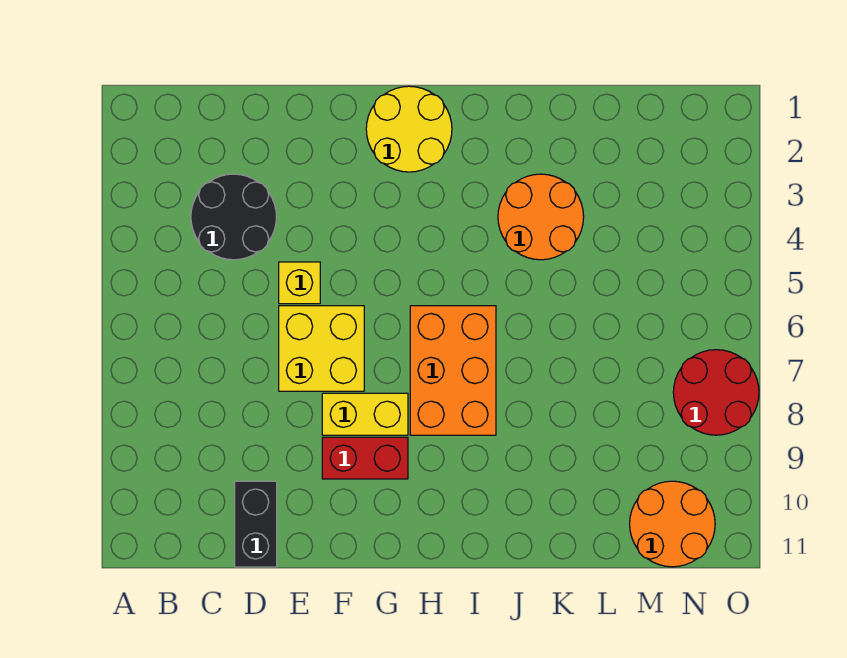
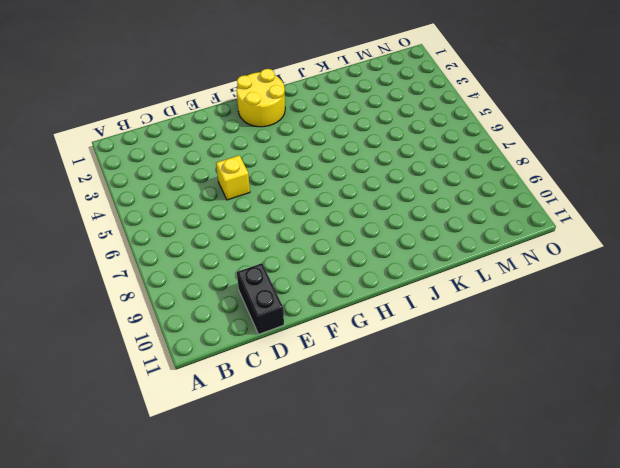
none -> black round brick C3:D4 level 1
none -> yellow brick E6:F7 level 1

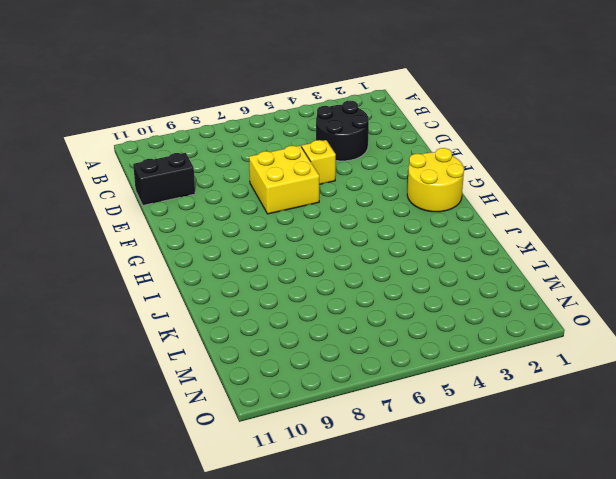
none -> yellow brick F8:G8 level 1
none -> red brick F9:G9 level 1

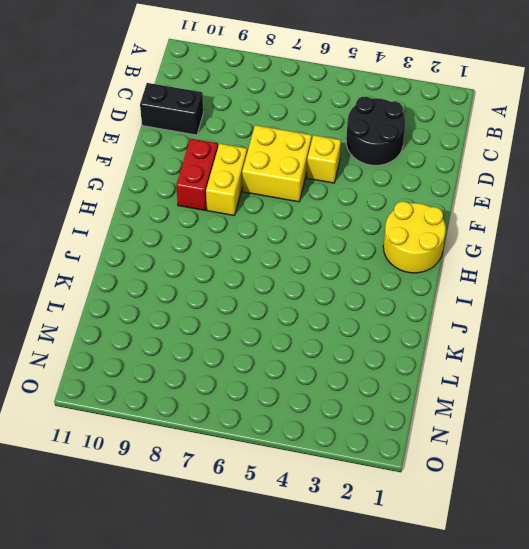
none -> orange brick H6:I8 level 1
none -> orange round brick J3:K4 level 1

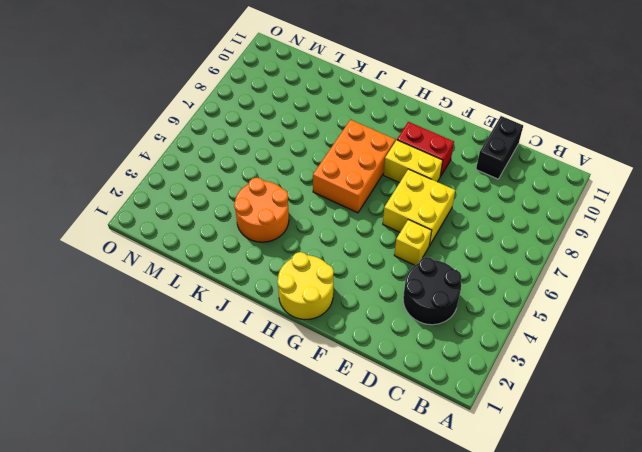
none -> orange round brick M10:N11 level 1
none -> red round brick N7:O8 level 1

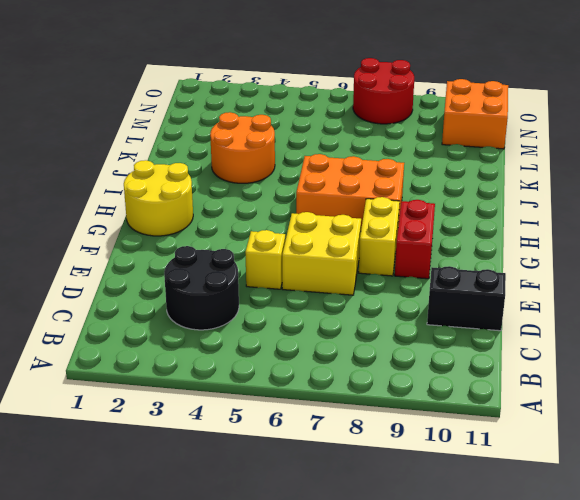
orange brick M10:N11 level 1 -> orange round brick M10:N11 level 1

